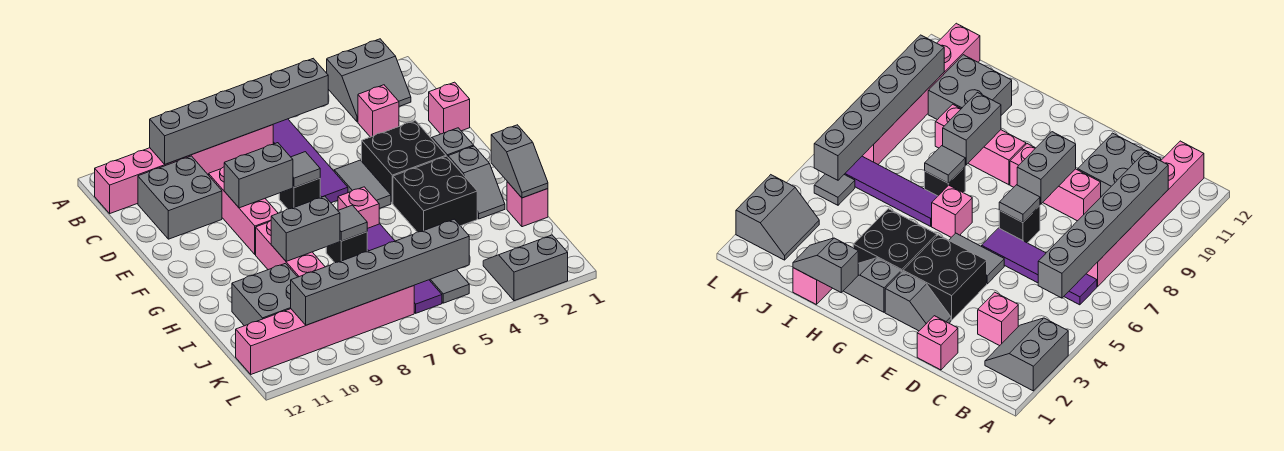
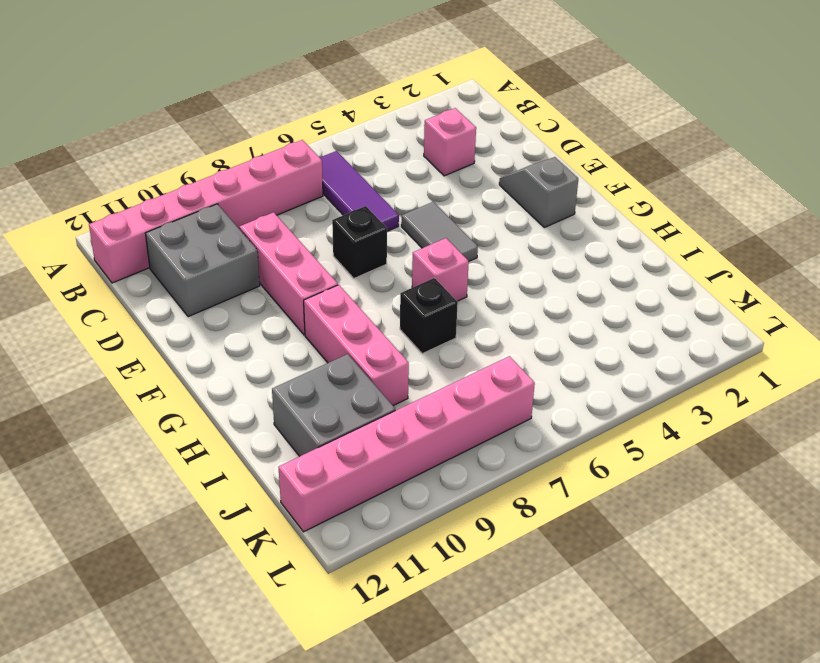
purple tile B6:D6 level 1 -> purple tile B6:E6 level 1
none -> grey slope A2:B3 level 1 top A
none -> pink brick D1 level 1
none -> black brick E3:F4 level 1

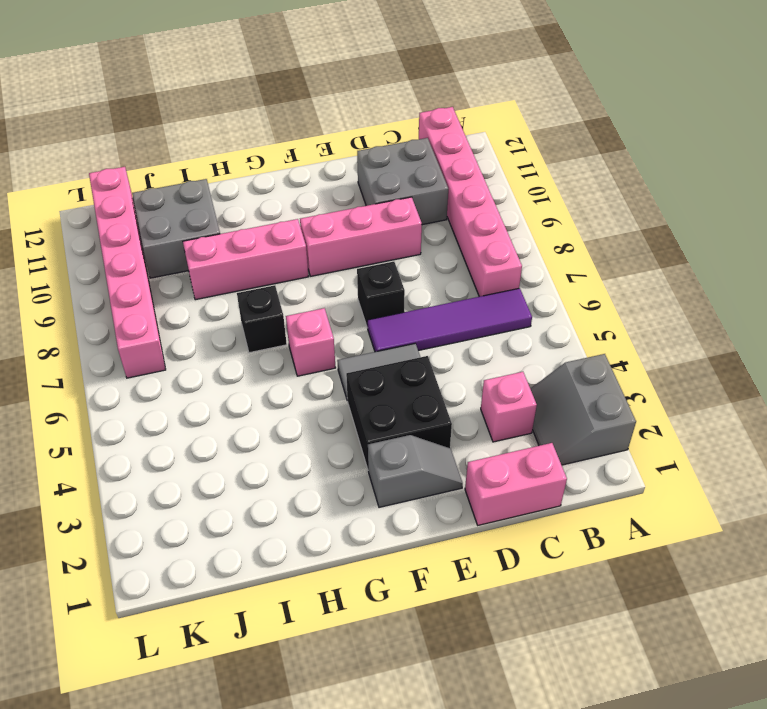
pink brick C1:D1 level 1 -> pink brick D1 level 1
none -> grey slope G2:H2 level 1 top G
none -> black brick G3:H4 level 1
none -> purple tile H6:K6 level 1

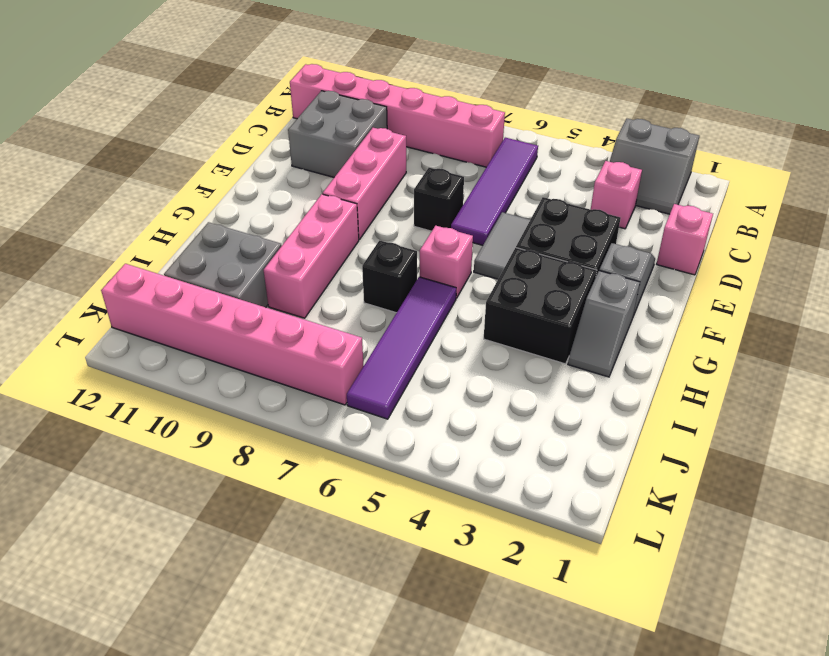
none -> pink brick I1 level 1
none -> grey slope K2:L3 level 1 top L
none -> grey tile K5 level 1

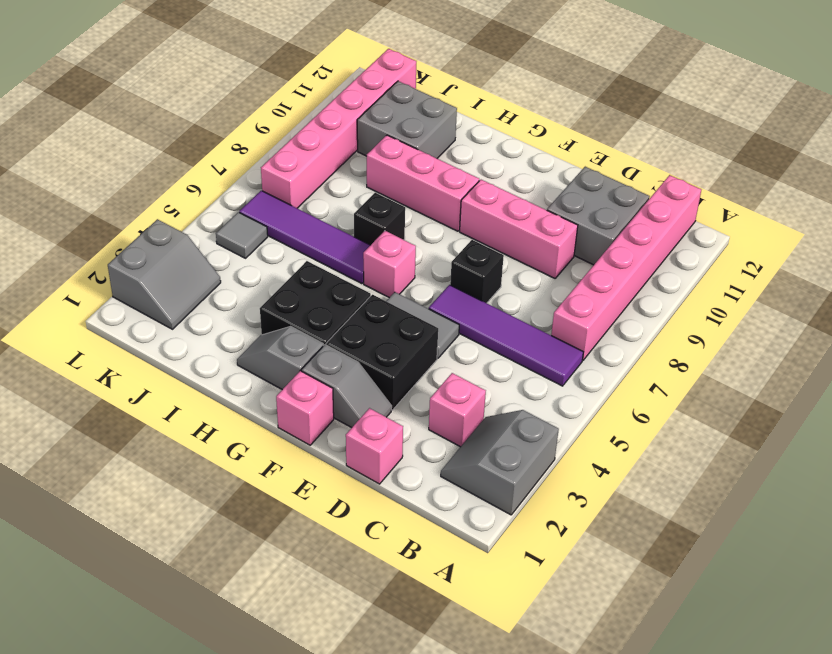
pink brick F1 level 1 -> pink brick I1 level 1
none -> grey brick B5:B10 level 2
none -> grey tile E7 level 2
none -> grey brick E8:E9 level 2

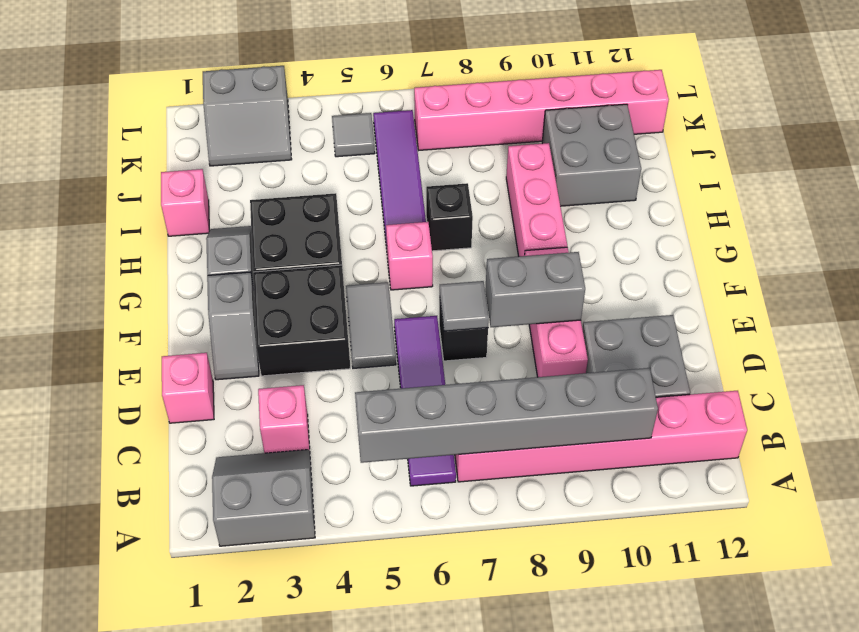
none -> grey slope H1:I1 level 2 top H
none -> grey tile H7 level 2
none -> grey brick H8:H9 level 2

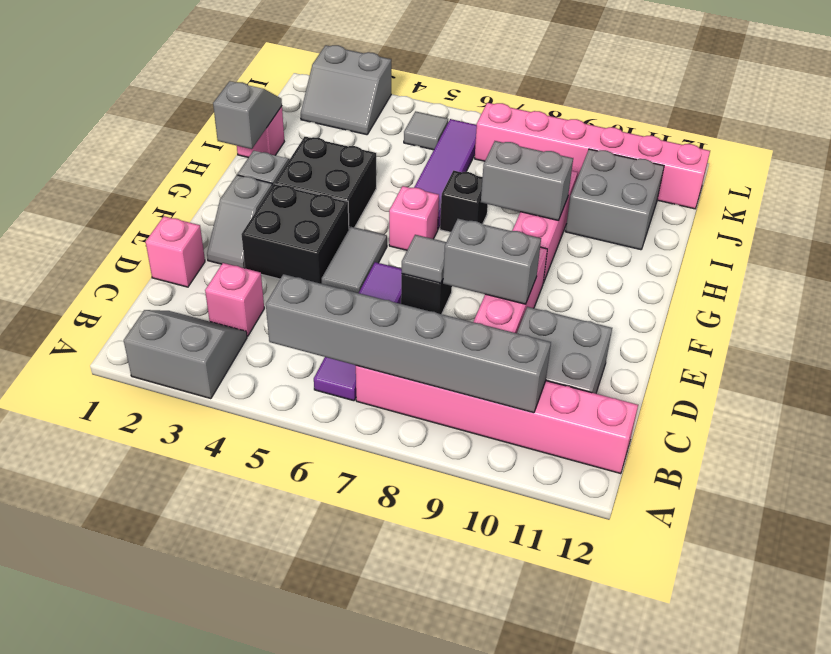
none -> grey tile H7 level 2
none -> grey brick K5:K10 level 2

